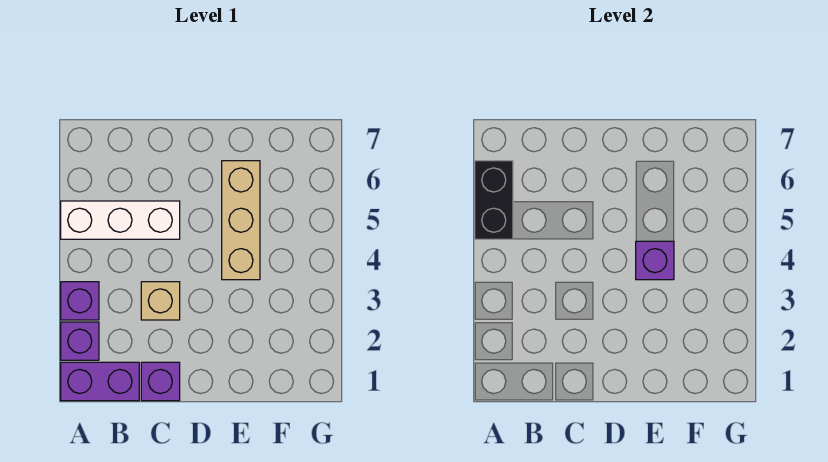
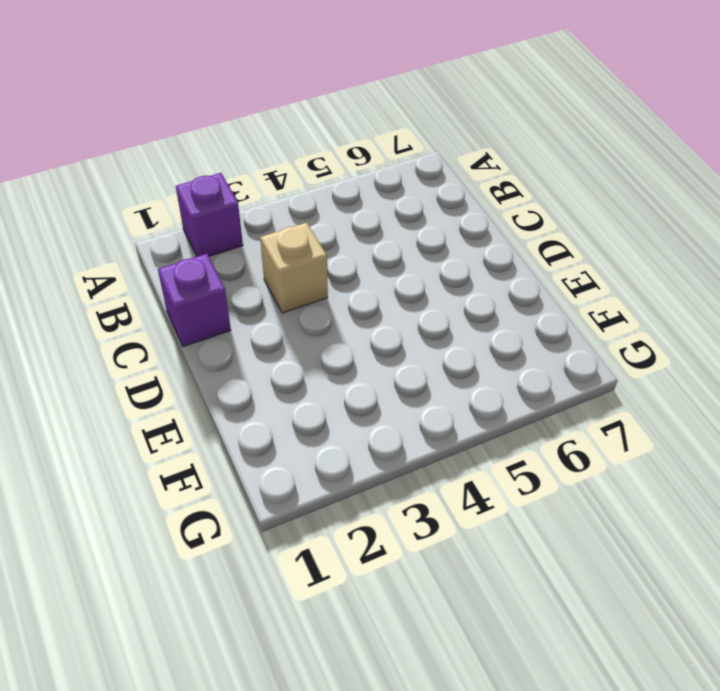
none -> purple brick A1:B1 level 1
none -> purple brick A3 level 1

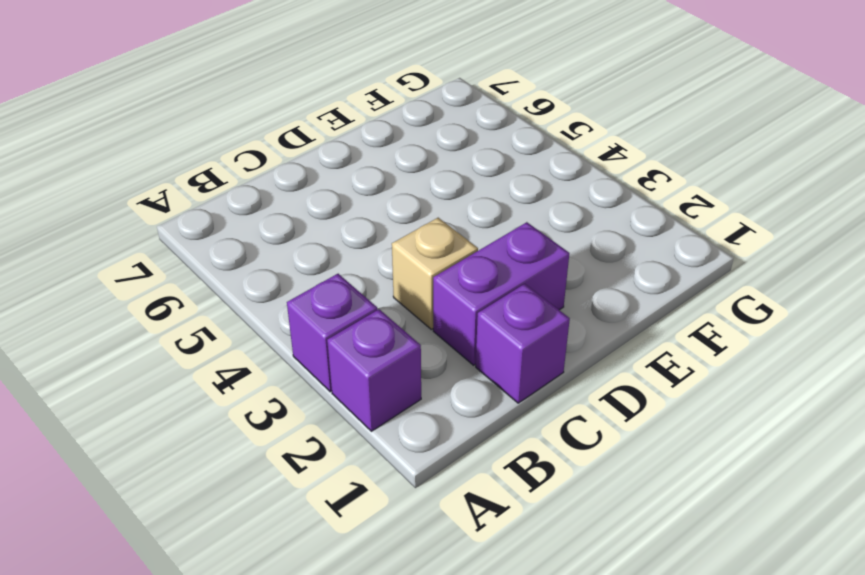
purple brick C2:D2 level 1 -> purple brick A1:B1 level 1
none -> white brick A5:C5 level 1
none -> tan brick E4:E6 level 1

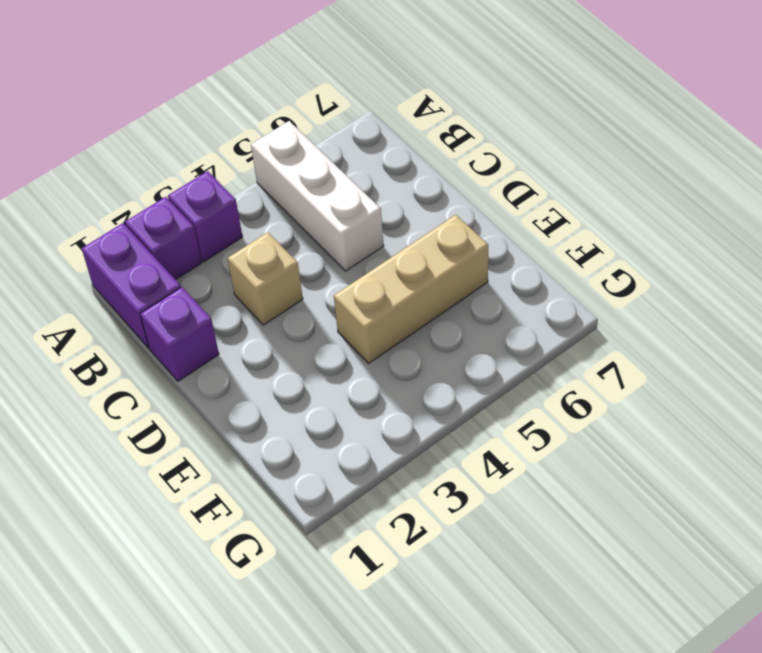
none -> black brick A5:A6 level 2
none -> purple brick E4 level 2

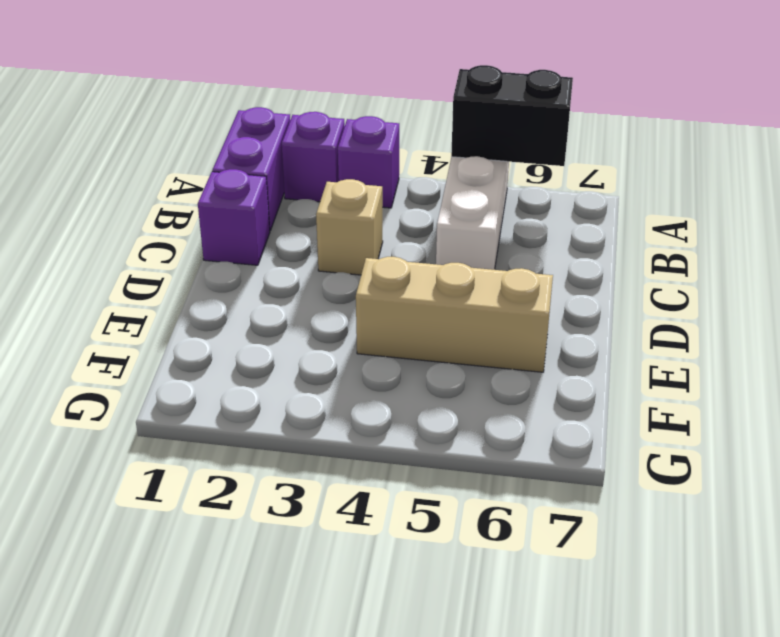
none -> purple brick E4 level 2

